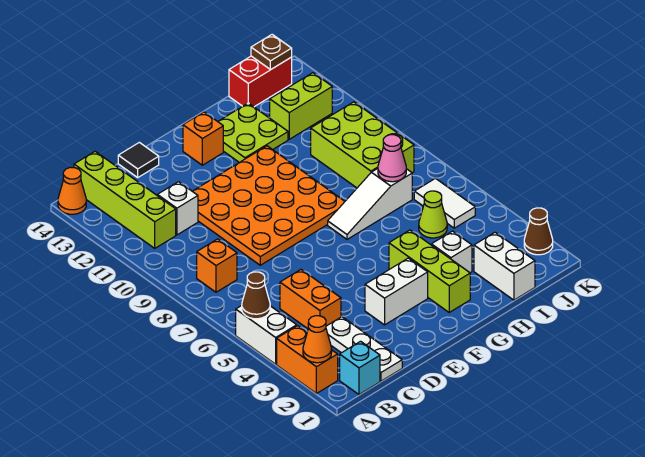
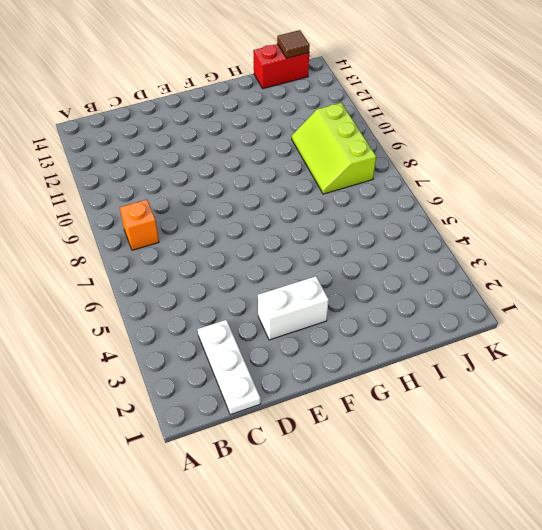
lime slope I8:J10 level 1 top J -> lime brick I8:J10 level 1
brown tile J14 level 2 -> brown plate J14 level 2
none -> orange brick A2:A3 level 1
none -> white brick A4:A5 level 1
none -> orange cone A14 level 1

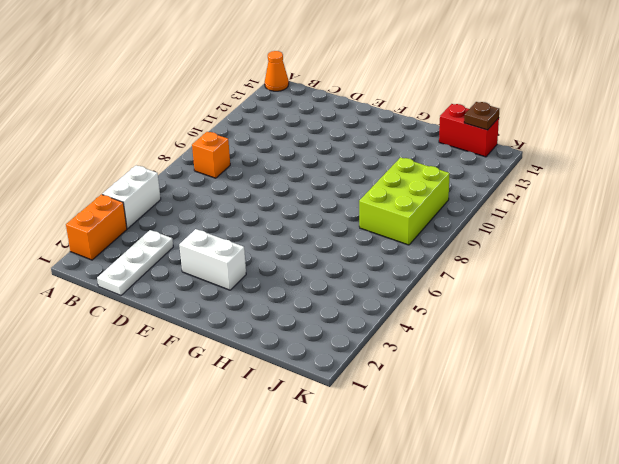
none -> cyan brick B1 level 1
none -> lime brick B11:B14 level 1
none -> orange brick C4:C5 level 1

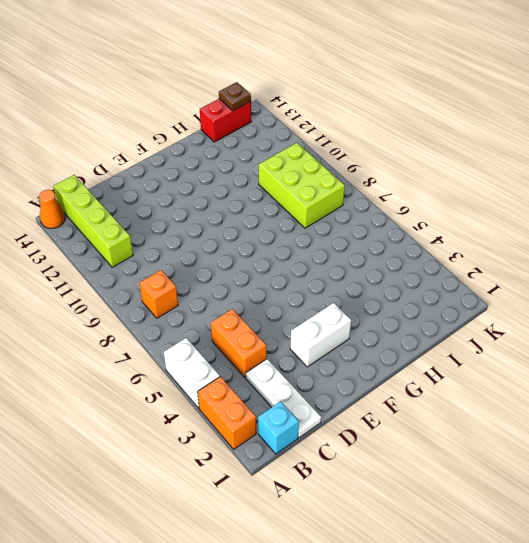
none -> white brick C11 level 1
none -> orange plate D8:G11 level 1
none -> black tile D14 level 1

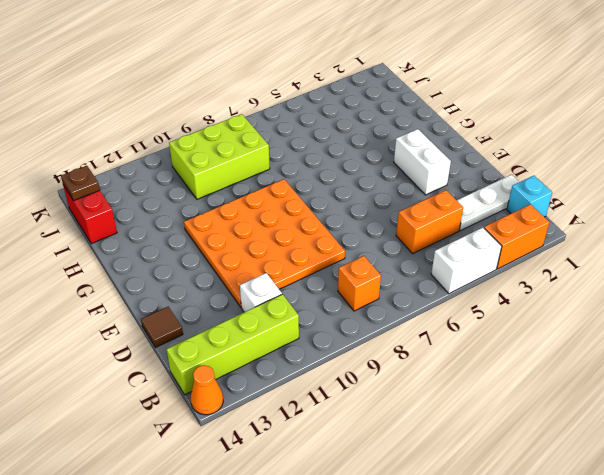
brown tile D14 level 1 -> black tile D14 level 1
none -> orange brick F13 level 1
none -> lime brick G2:G4 level 1
none -> white slope G7:I7 level 1 top I

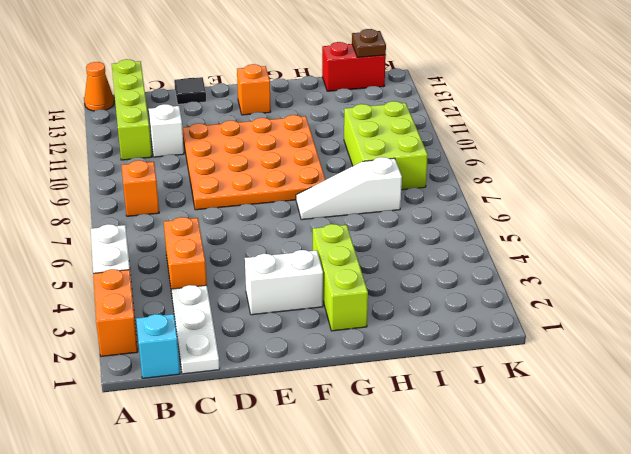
none -> lime plate G12:H13 level 1
none -> white brick H3 level 1
none -> white brick I1:I2 level 1

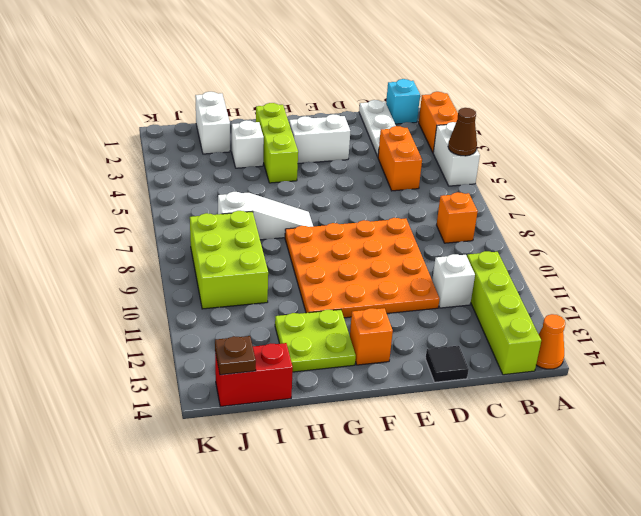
none -> lime cone I5 level 1
none -> lime brick I12:J12 level 1
none -> white tile J5:J6 level 1

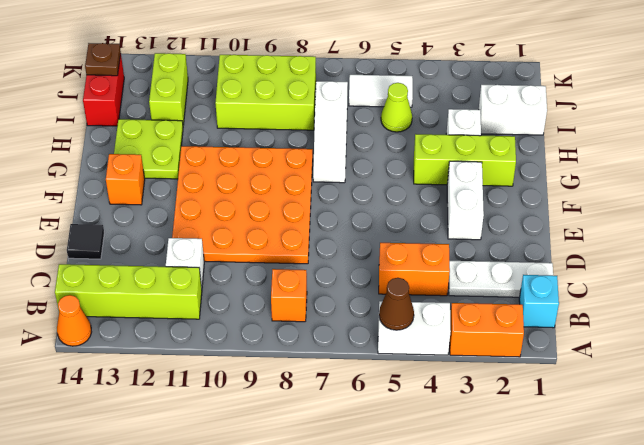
none -> brown cone K2 level 1
none -> orange cone A2 level 2
none -> pink cone I7 level 2

